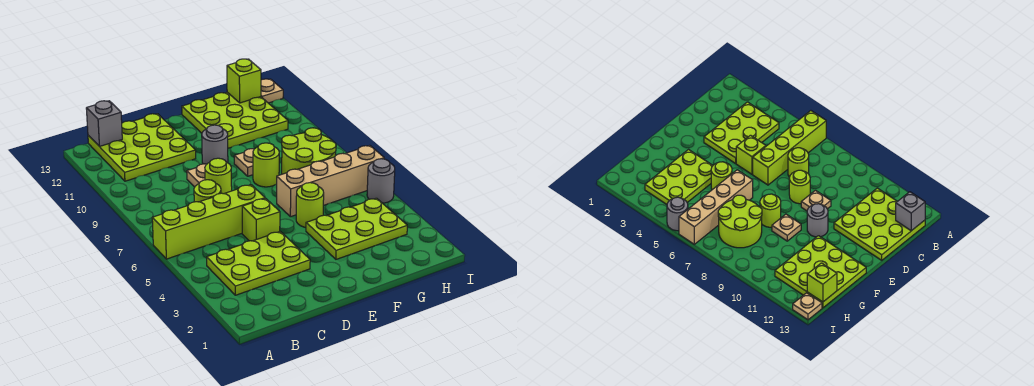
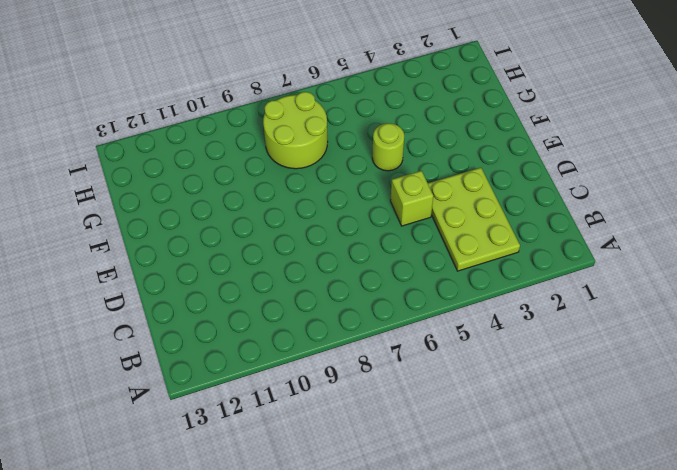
none -> lime brick A6:D6 level 1
none -> lime plate B11:D13 level 1
none -> lime round brick C7 level 1

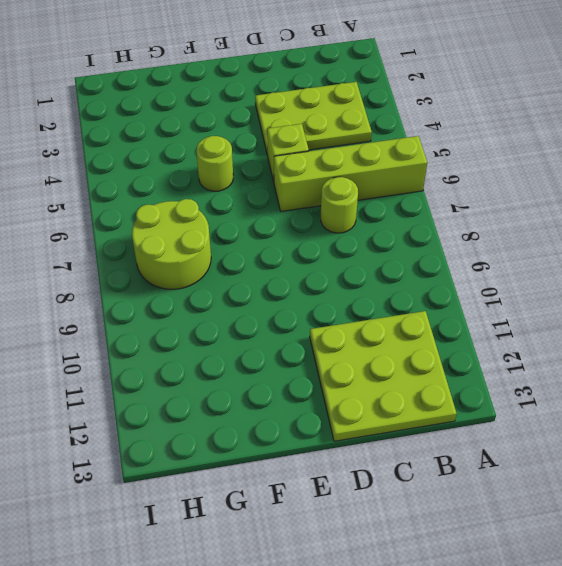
none -> lime round brick D8 level 1
none -> tan plate D9 level 1
none -> grey round brick E10 level 1

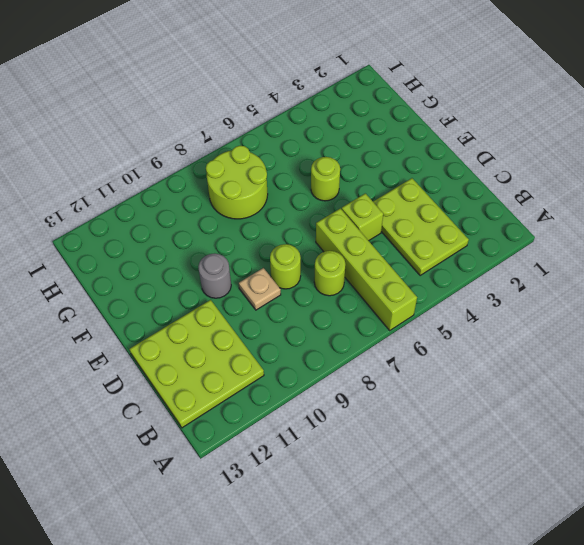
none -> lime plate F3:H4 level 1
none -> tan brick F6:I6 level 1
none -> lime round brick F8 level 1

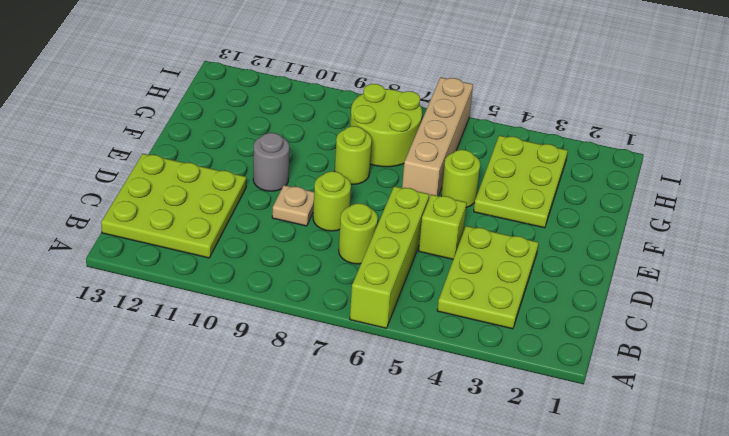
none -> tan plate F9 level 1
none -> lime plate F11:H13 level 1
none -> grey round brick I5 level 1

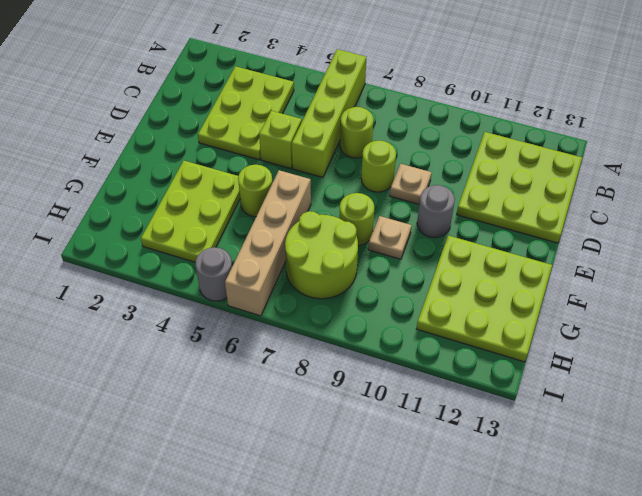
none -> tan plate I13 level 1
none -> grey brick B13 level 2
none -> lime brick H13 level 2

